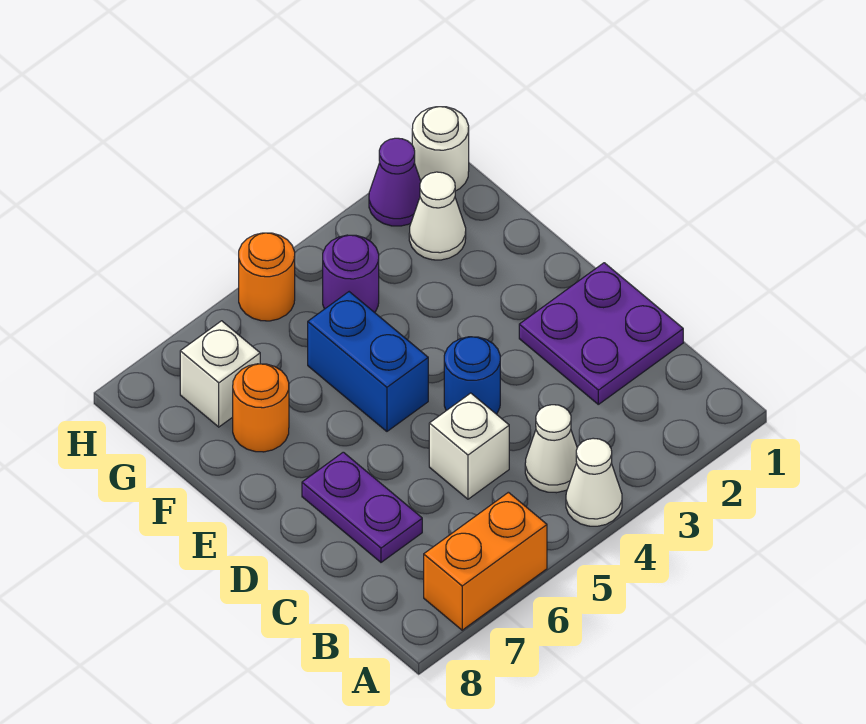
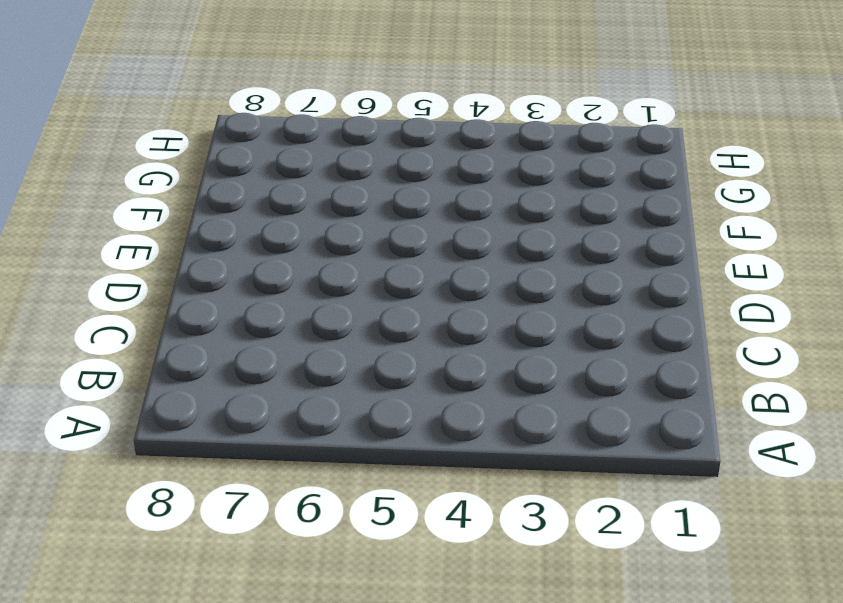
none -> white cone A4 level 1
none -> orange brick A6:A7 level 1
none -> white cone B4 level 1

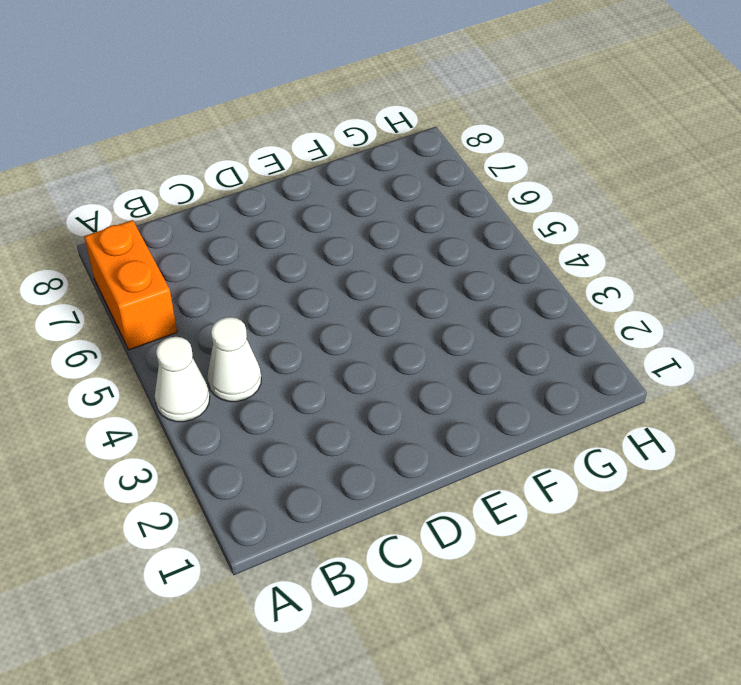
none -> purple plate C1:D2 level 1
none -> white brick C5 level 1
none -> purple plate C7:D7 level 1

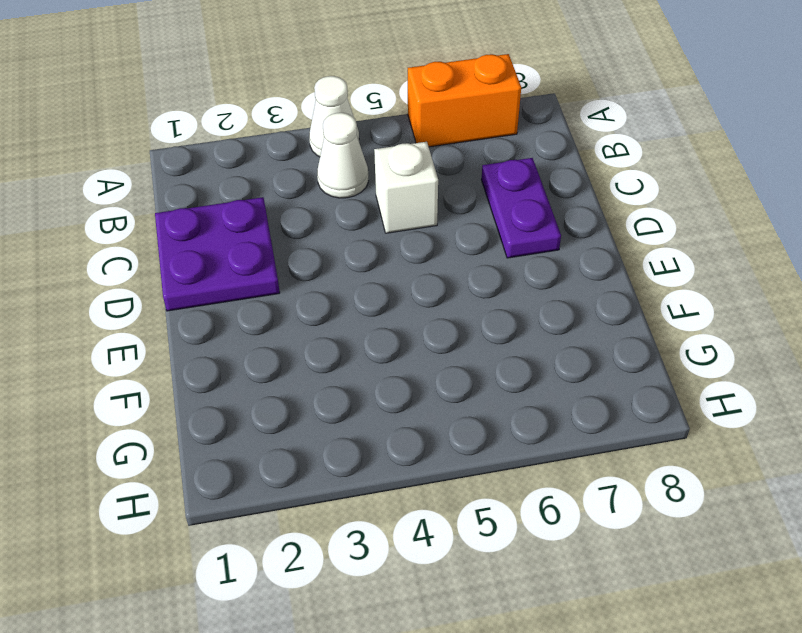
none -> blue round brick D4 level 1
none -> blue brick E5:F5 level 1
none -> orange round brick F7 level 1

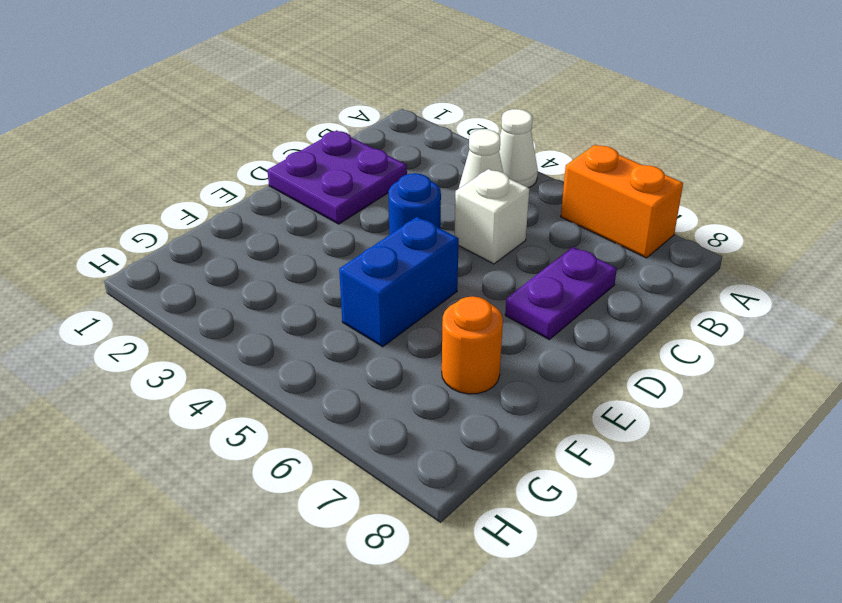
none -> white cone G2 level 1
none -> purple round brick G4 level 1
none -> white brick G7 level 1

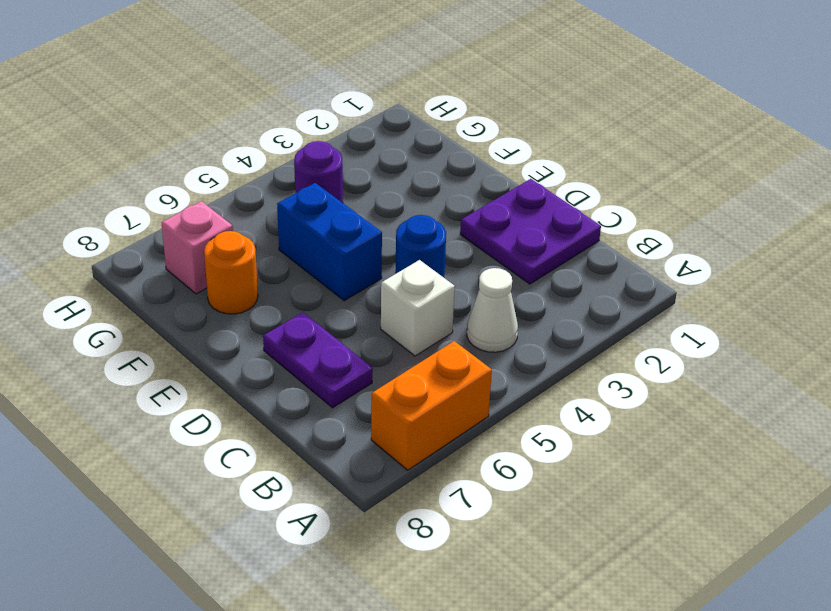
pink brick G7 level 1 -> white brick G7 level 1
none -> white cone A4 level 1
none -> white cone G2 level 1
none -> white round brick H1 level 1

